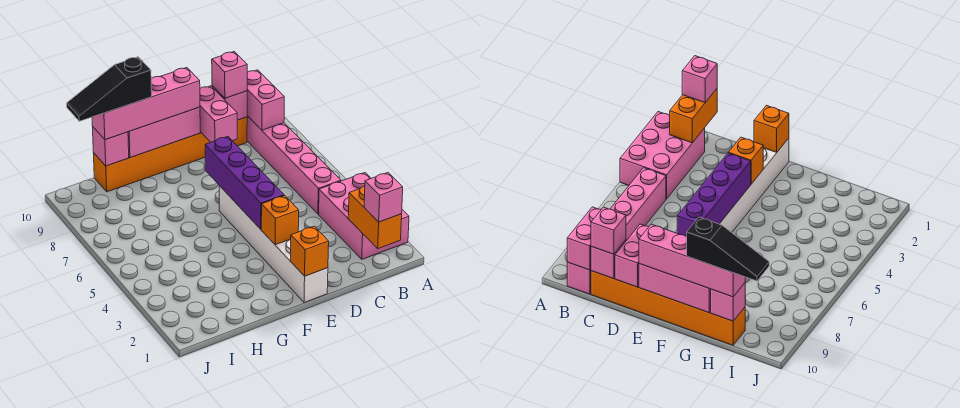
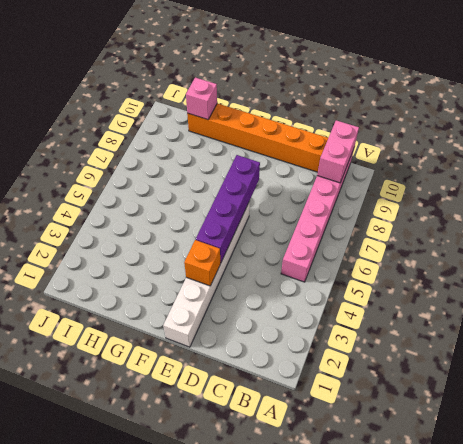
none -> pink brick A2:B4 level 1
none -> orange brick B1:B2 level 2
none -> pink brick C10 level 2

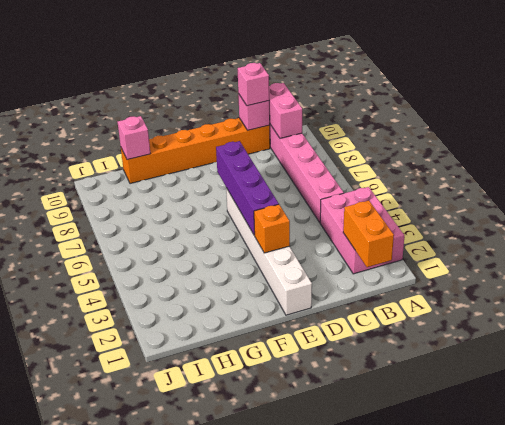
none -> pink brick D9:D10 level 2
none -> orange brick E1 level 2
none -> pink brick E10:G10 level 2

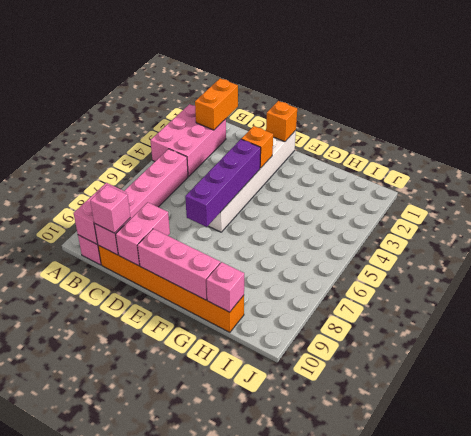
none -> pink brick B1 level 3
none -> pink brick E10:H10 level 3
none -> black slope G10:I10 level 4 top G

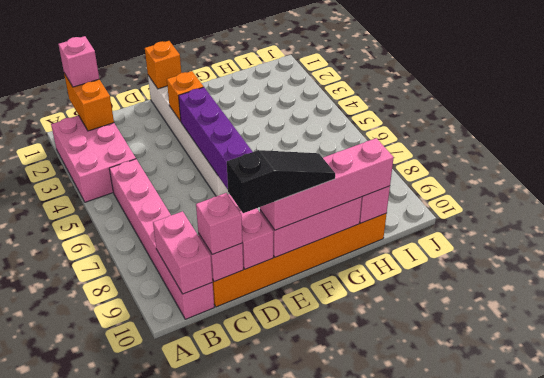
black slope D10:F10 level 4 top D -> black slope G10:I10 level 4 top G

